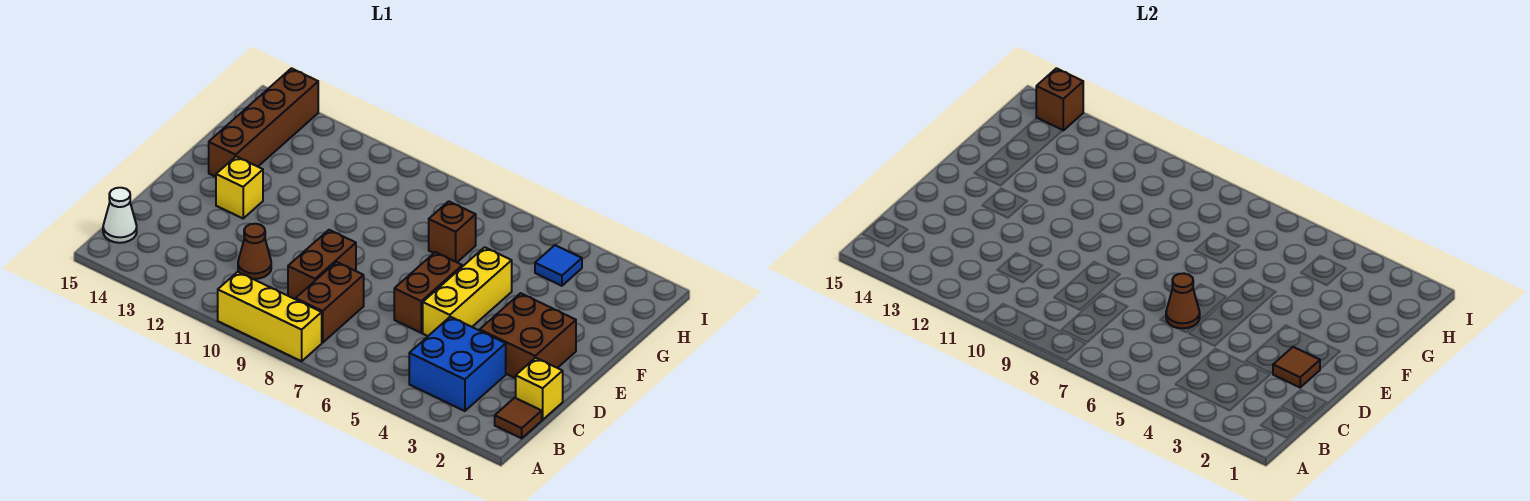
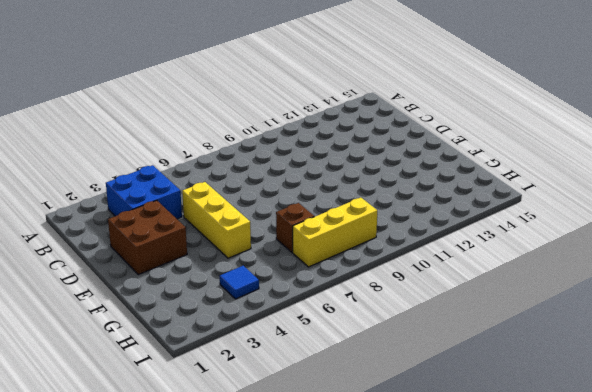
yellow brick H7:H9 level 1 -> yellow brick A8:A10 level 1
none -> brown tile B1 level 1
none -> brown brick B8:C8 level 1
none -> white cone B15 level 1

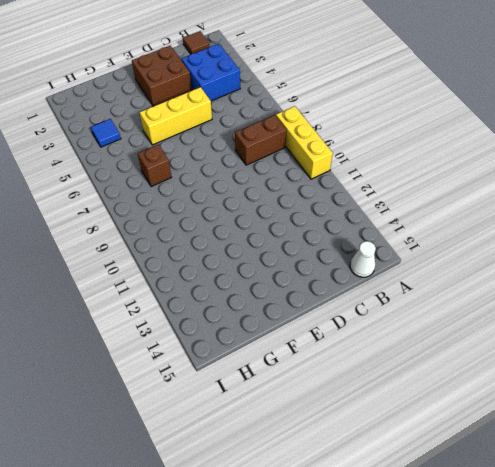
none -> yellow brick C1 level 1
none -> brown brick C9:D9 level 1
none -> brown cone C11 level 1

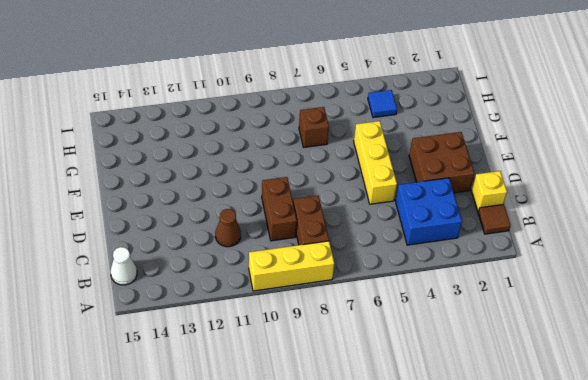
none -> brown brick D6:E6 level 1
none -> yellow brick E13 level 1
none -> brown brick F14:I14 level 1

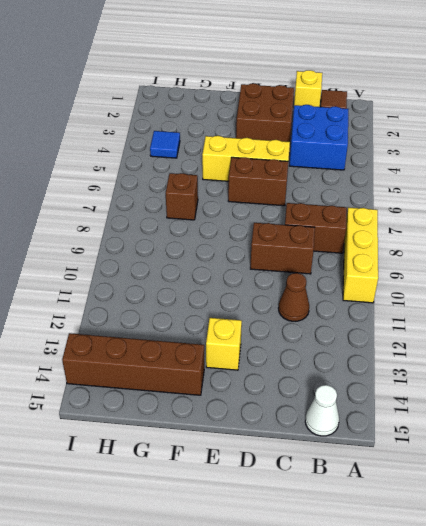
none -> brown tile D2 level 2
none -> brown cone D6 level 2
none -> brown brick I14 level 2

